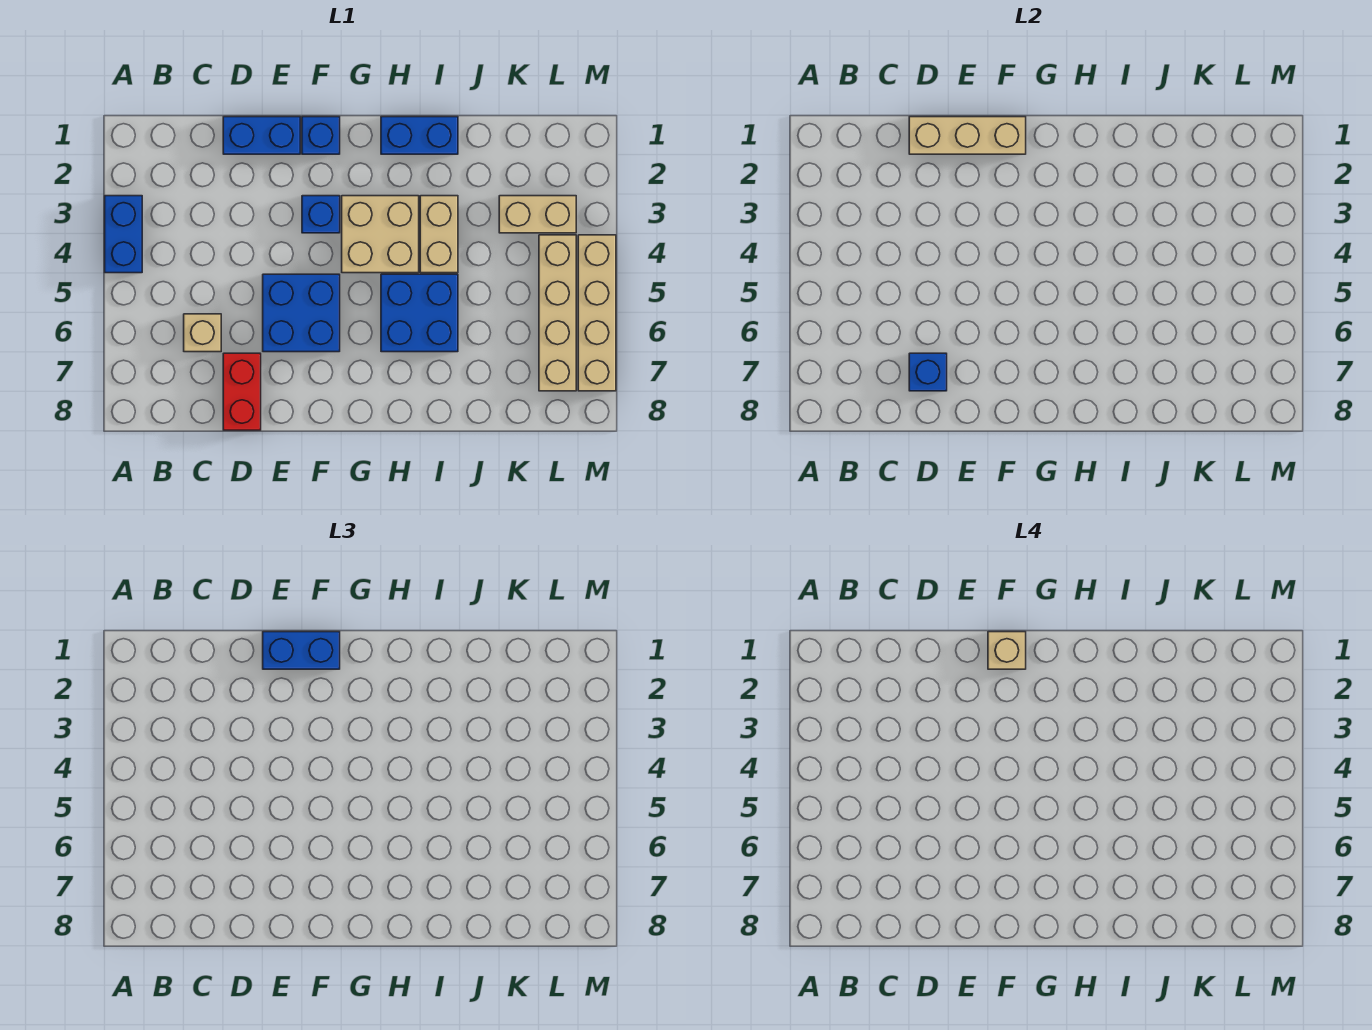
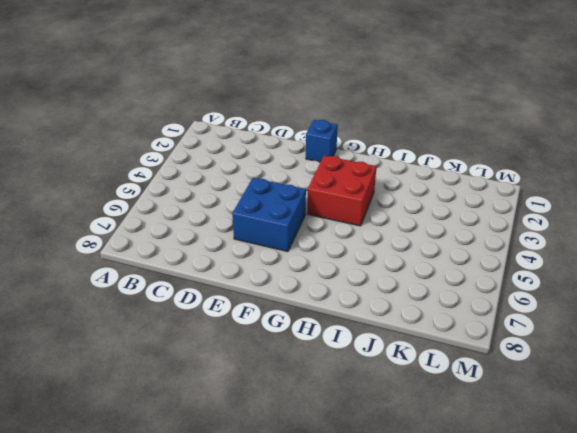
red brick G3:H4 level 1 -> tan brick G3:H4 level 1
none -> blue brick A3:A4 level 1
none -> tan brick C6 level 1
none -> blue brick D1:E1 level 1

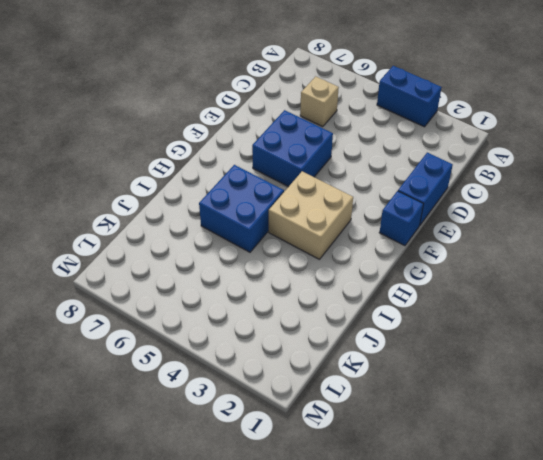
none -> red brick D7:D8 level 1
none -> blue brick F3 level 1
none -> blue brick H1:I1 level 1

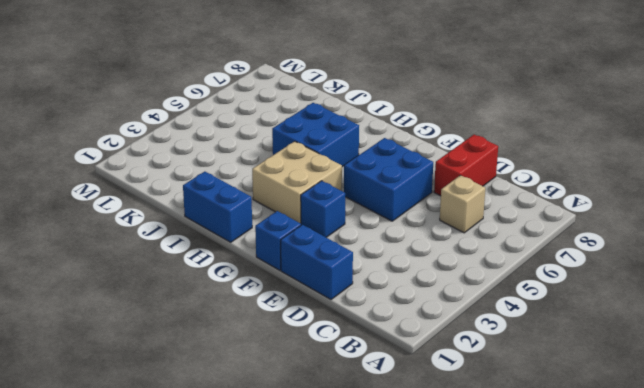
none -> blue brick A3:A4 level 1
none -> tan brick I3:I4 level 1
none -> tan brick K3:L3 level 1

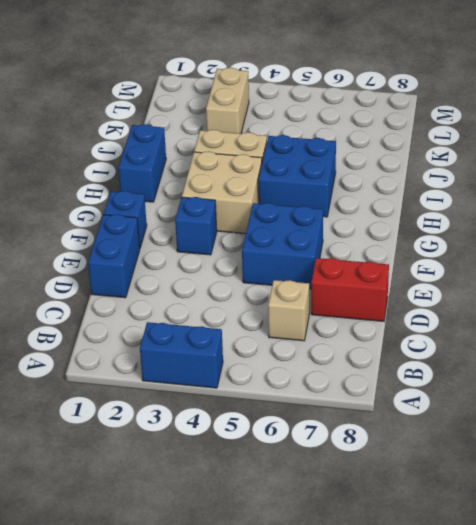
none -> tan brick L4:L7 level 1
none -> tan brick M4:M7 level 1
none -> tan brick D1:F1 level 2

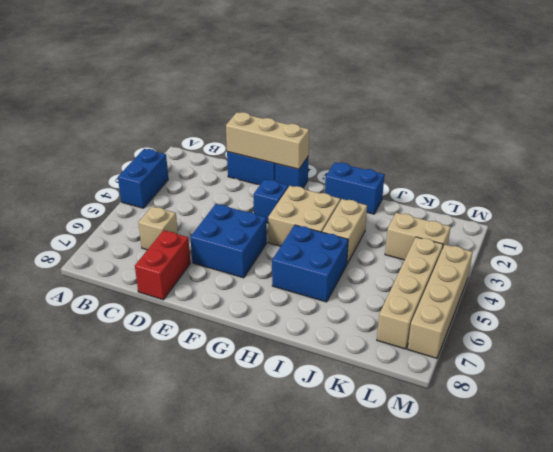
none -> blue brick D7 level 2
none -> blue brick E1:F1 level 3
none -> tan brick F1 level 4

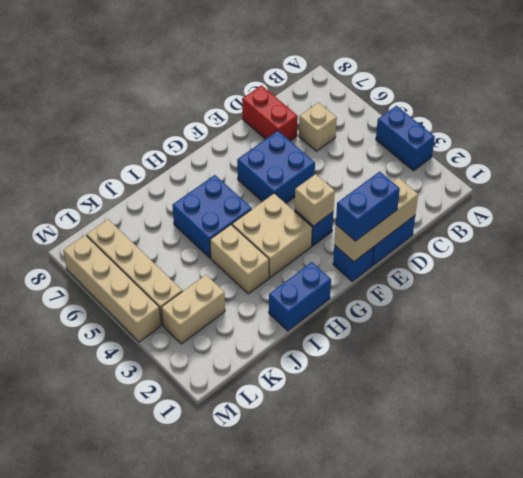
tan brick F3 level 2 -> tan brick F1 level 4
none -> blue brick D7 level 2

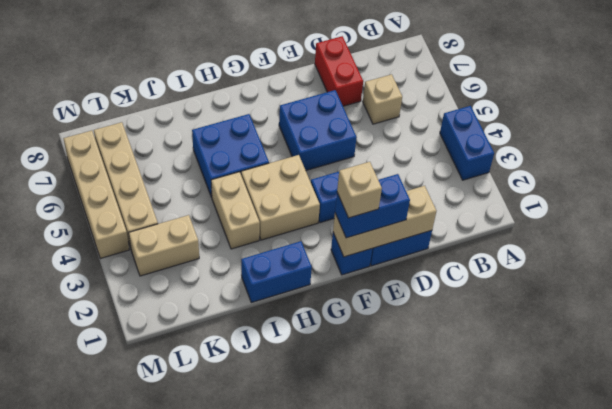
none -> blue brick D7 level 2

